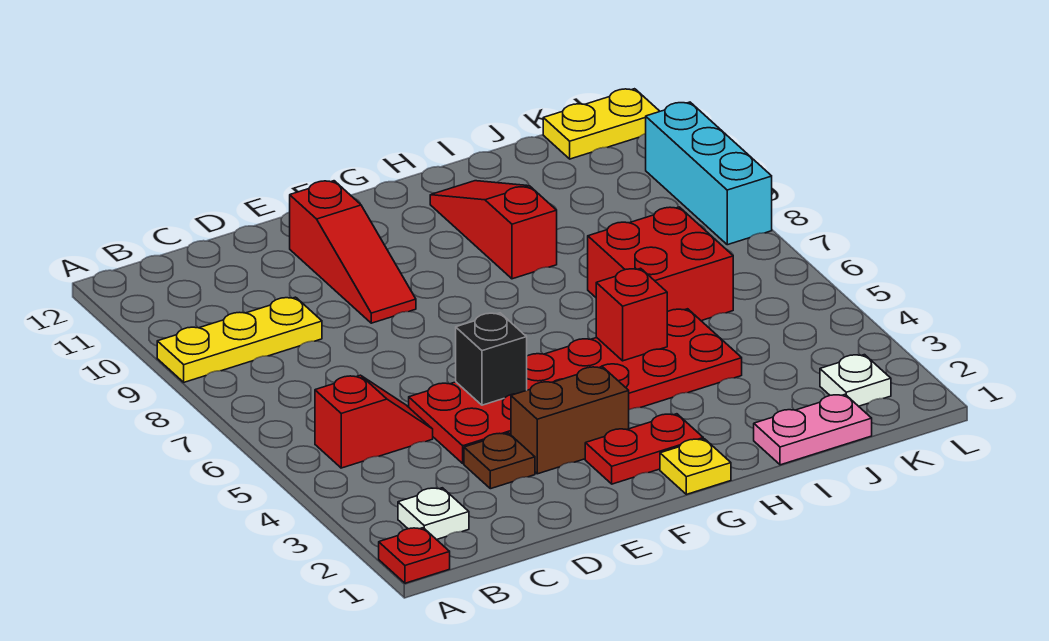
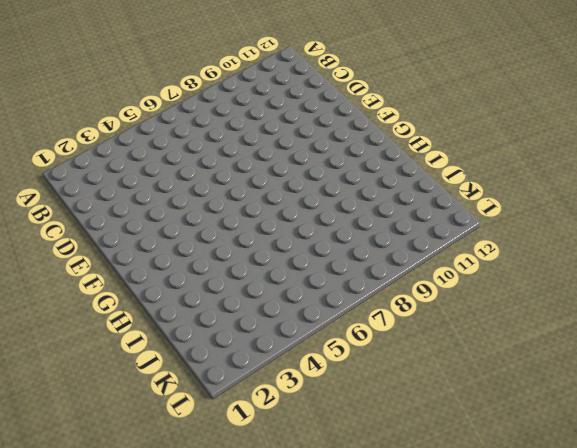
none -> red plate A1 level 1
none -> yellow plate A9:C9 level 1
none -> white plate B2 level 1

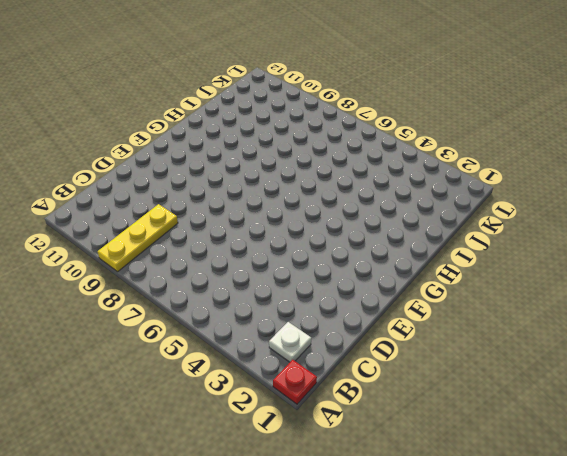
none -> red slope B5:C5 level 1 top B
none -> brown plate D3 level 1
none -> red plate D4:I5 level 1

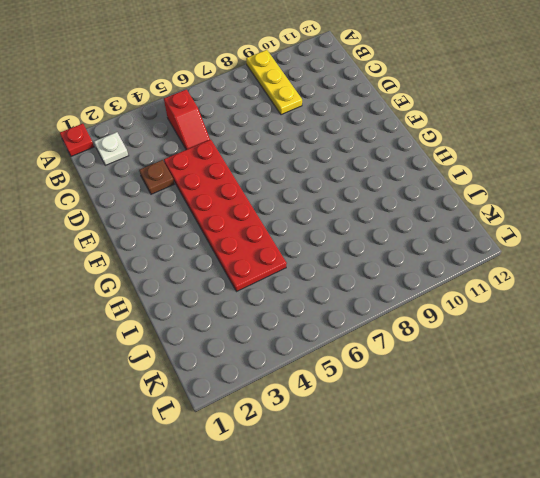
none -> brown brick E3:F3 level 1
none -> red slope E9:E11 level 1 top 11
none -> red plate F2:G2 level 1

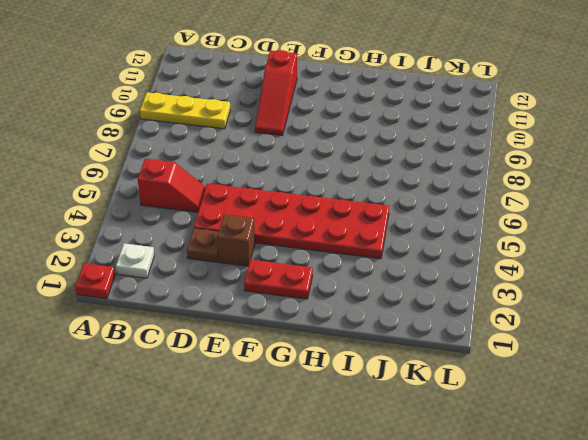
brown brick E3 level 1 -> brown brick E3:F3 level 1
none -> yellow plate G1 level 1
none -> red slope H9:H11 level 1 top 9
none -> pink plate I1:J1 level 1

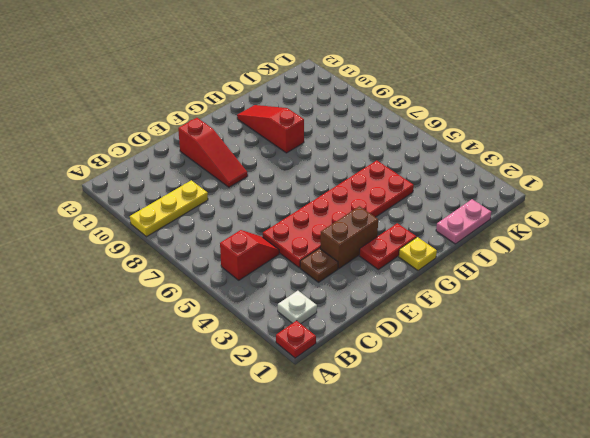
none -> red brick I6:J7 level 1
none -> white plate K2 level 1
none -> yellow plate K12:L12 level 1

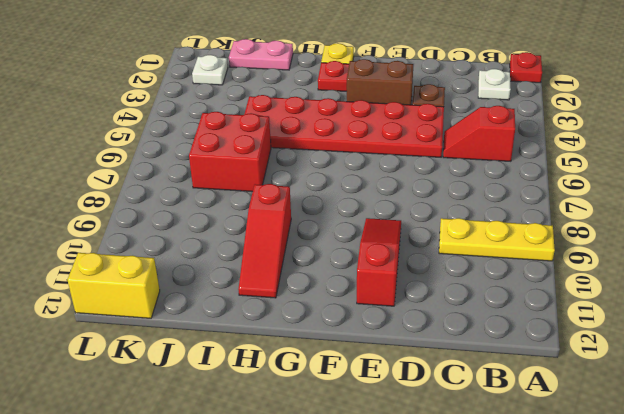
yellow brick K12:L12 level 1 -> yellow plate K12:L12 level 1
none -> cyan brick L8:L10 level 1
none -> black brick E5 level 2
none -> red brick H5 level 2

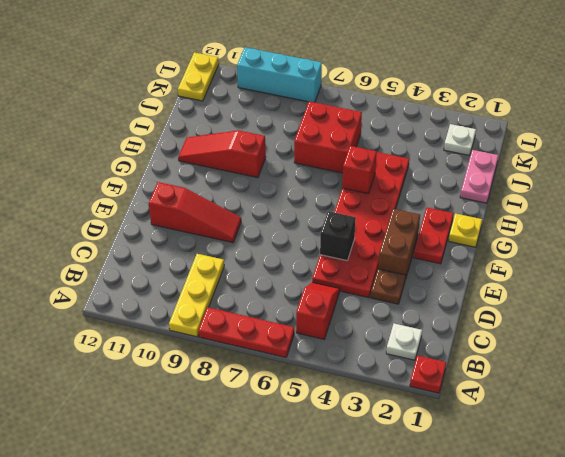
red plate A6:A8 level 1 -> none

